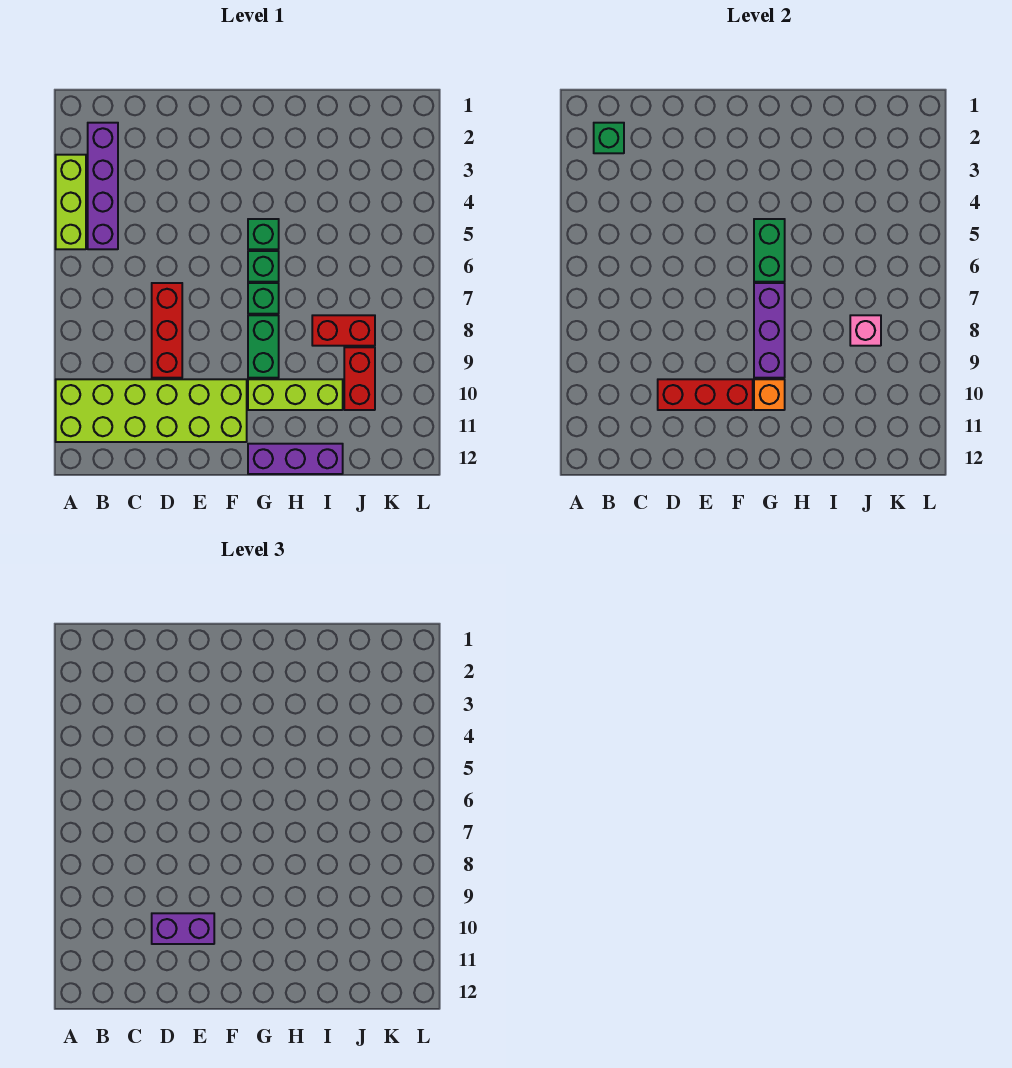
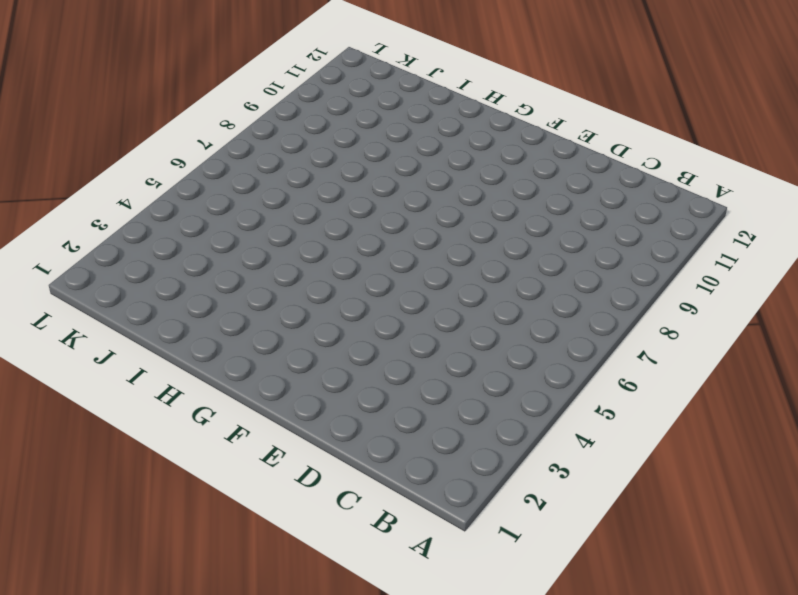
none -> lime brick A3:A5 level 1
none -> lime brick A10:F11 level 1
none -> purple brick B2:B5 level 1

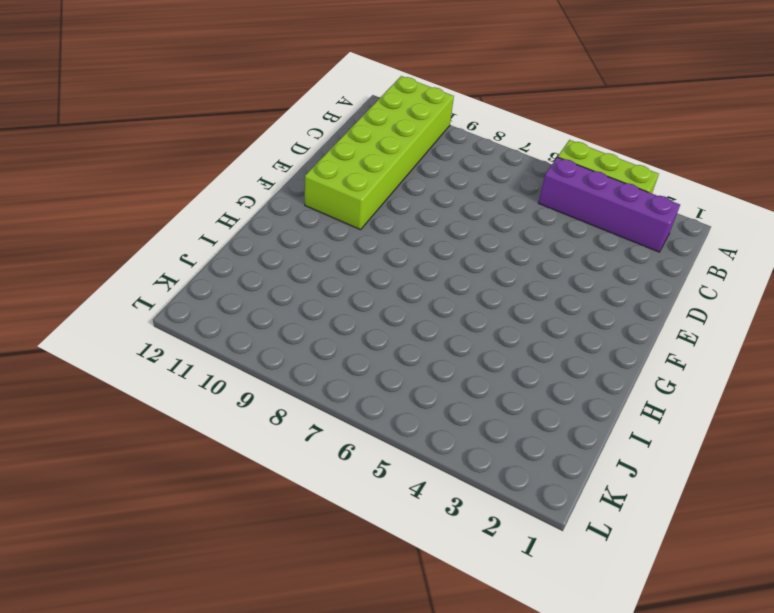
none -> red brick D7:D9 level 1
none -> green brick G5 level 1
none -> green brick G6 level 1

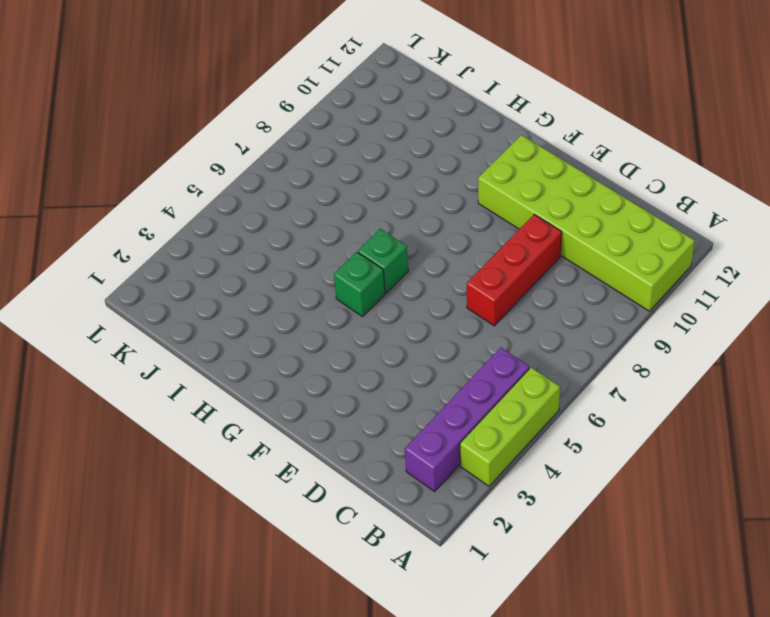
none -> green brick G7 level 1
none -> green brick G8:G9 level 1
none -> lime brick G10:I10 level 1

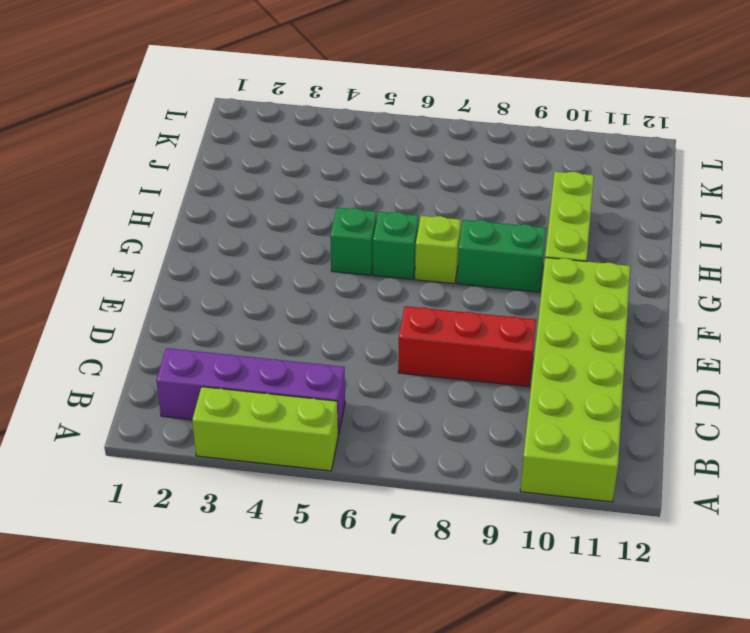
lime brick G7 level 1 -> green brick G7 level 1
none -> purple brick G12:I12 level 1
none -> red brick I8:J8 level 1
none -> red brick J9:J10 level 1

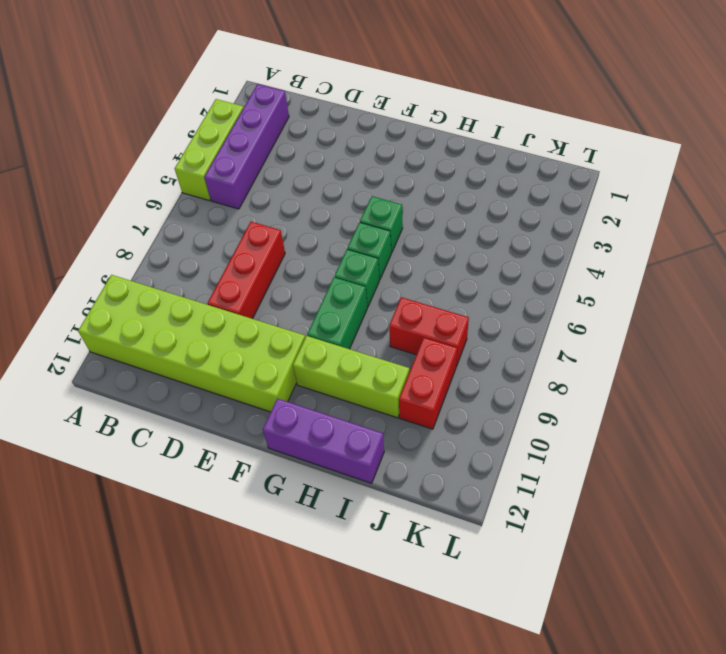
none -> green brick B2 level 2
none -> red brick D10:F10 level 2
none -> green brick G5:G6 level 2

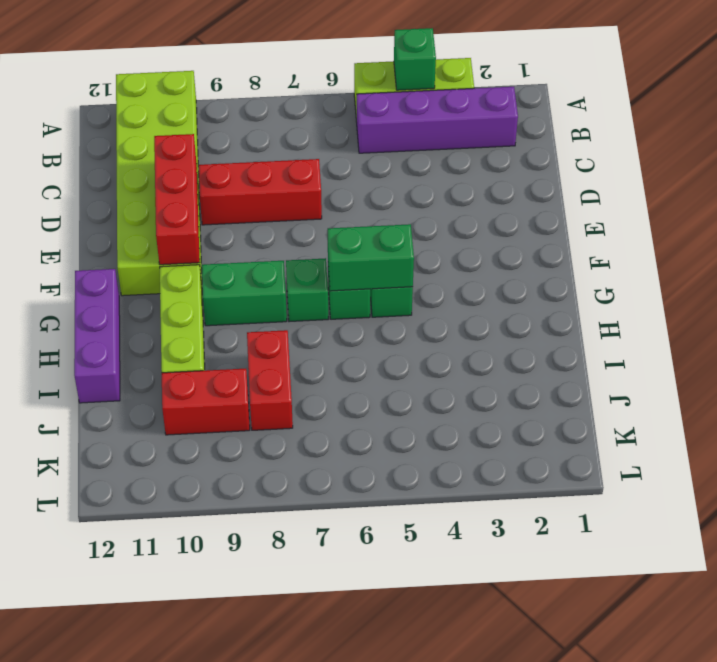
green brick A4 level 2 -> green brick B2 level 2
none -> purple brick G7:G9 level 2
none -> orange brick G10 level 2
none -> pink brick J8 level 2

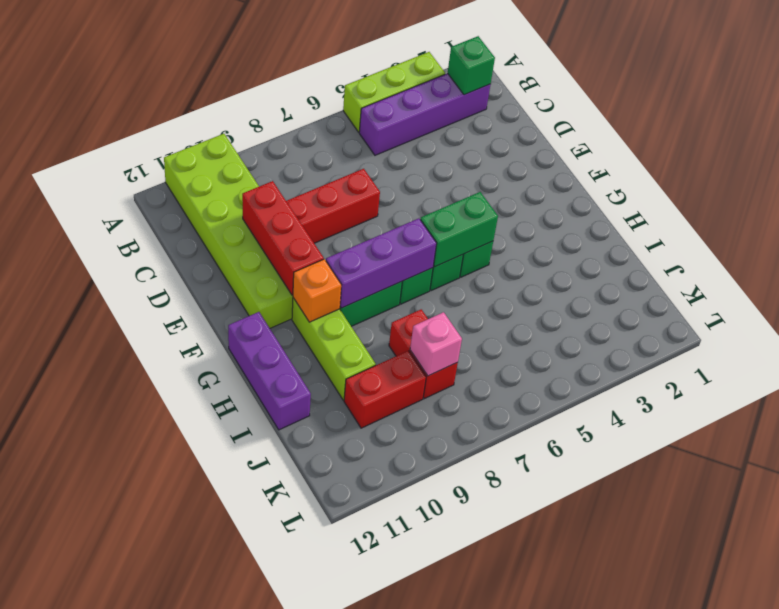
none -> purple brick D10:E10 level 3

